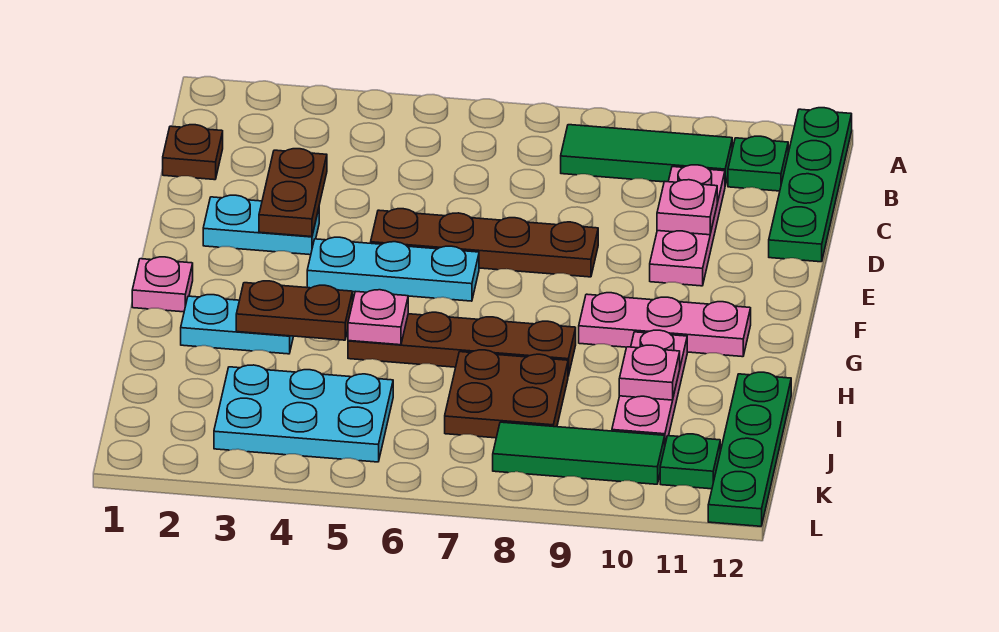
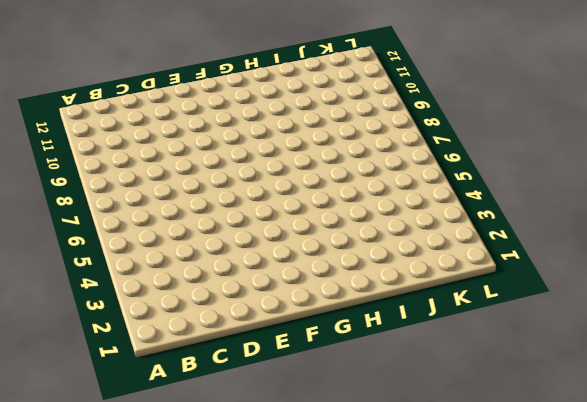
none -> green plate A12:D12 level 1
none -> green tile B8:B10 level 1
none -> green plate B11 level 1

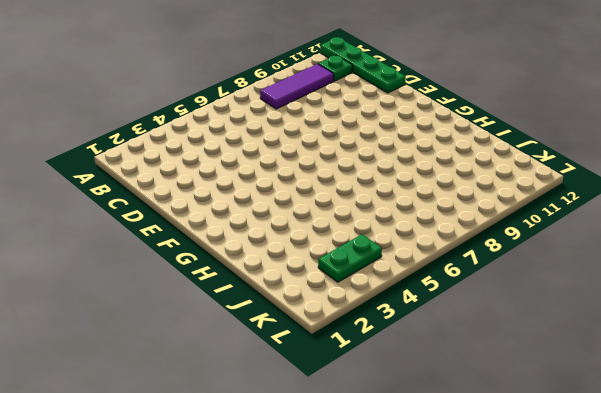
purple tile B8:B10 level 1 -> green tile B8:B10 level 1
green plate K3:K4 level 1 -> cyan plate J3:K5 level 1
none -> brown plate C1 level 1
none -> pink plate C10:E10 level 1
none -> cyan plate E2:E3 level 1

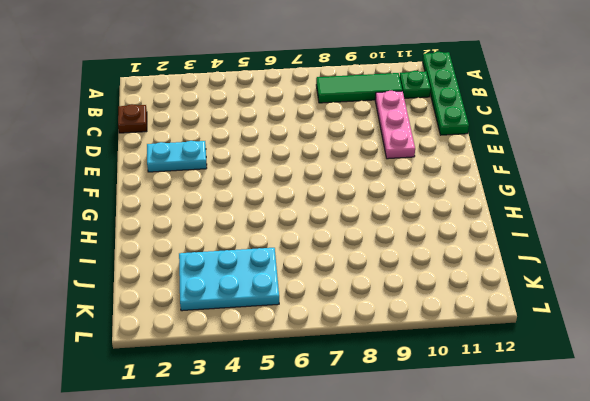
none -> brown plate E5:E8 level 1
none -> cyan plate F4:F6 level 1
none -> pink plate G1 level 1

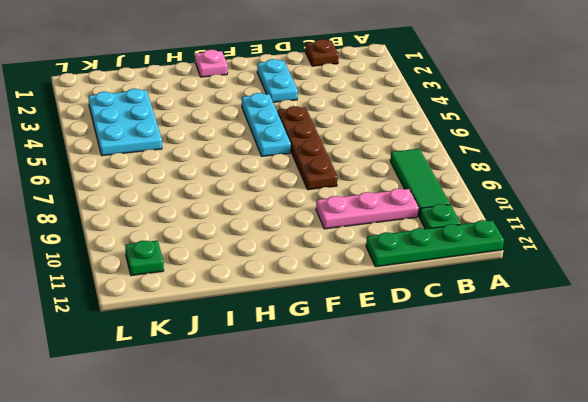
none -> pink plate G9:G11 level 1
none -> cyan plate H2:H3 level 1
none -> brown plate H5:H8 level 1

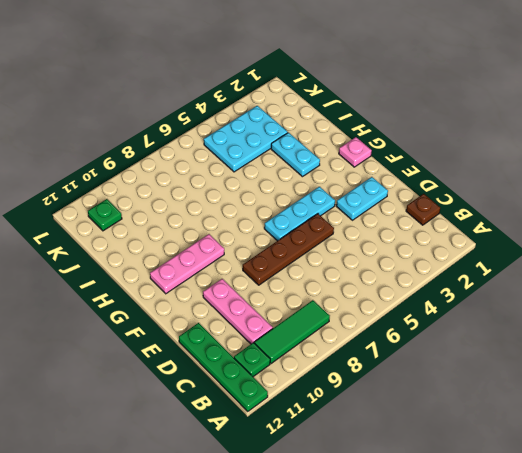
cyan plate H3:I3 level 1 -> cyan plate H2:H3 level 1
none -> brown plate H5:H8 level 1
none -> pink plate H10:J10 level 1
none -> brown plate I7:J8 level 1

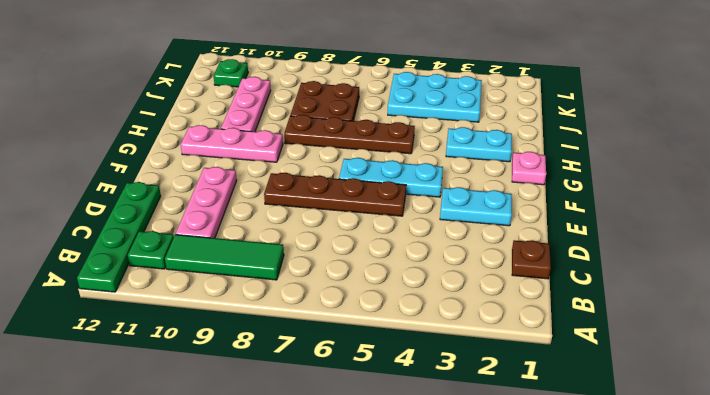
none -> green plate I12:L12 level 1
none -> green tile K8:K10 level 1
none -> brown plate D3:E3 level 2

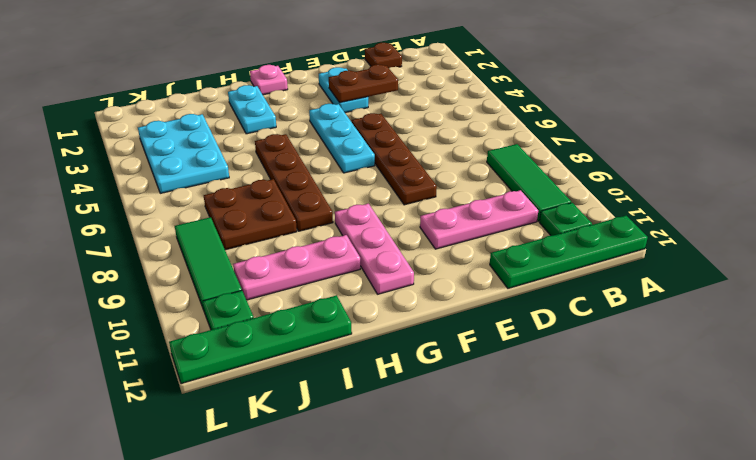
none -> pink plate D10 level 2
none -> brown plate H3:H4 level 2
none -> pink plate H5 level 2

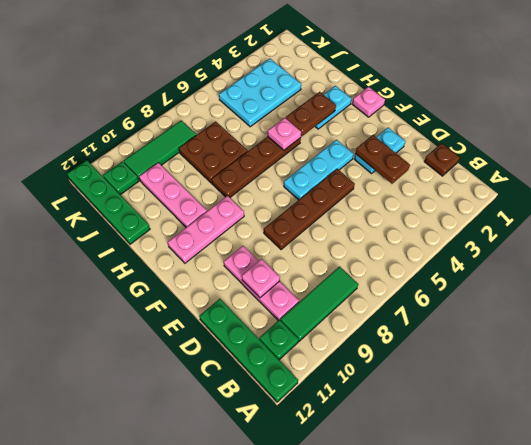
none -> pink plate I10 level 2

